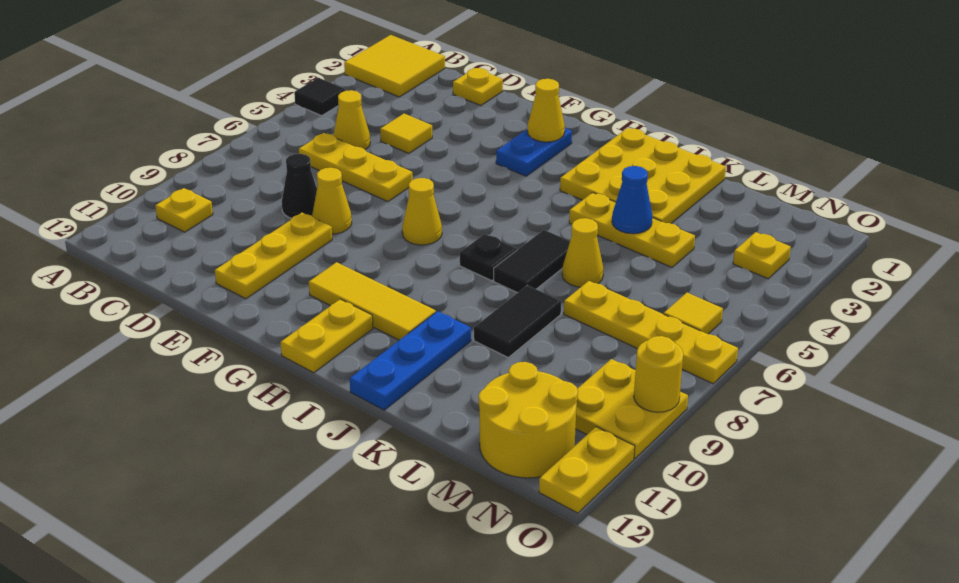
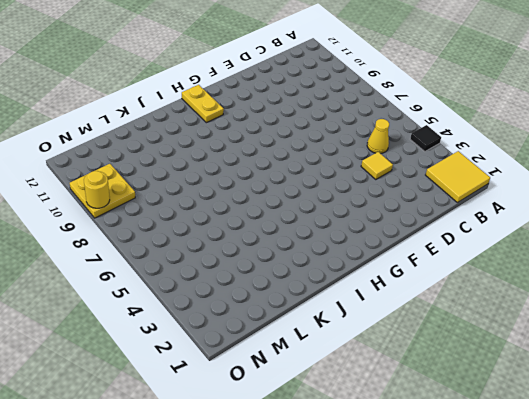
none -> yellow plate B10 level 1
none -> yellow plate C6:E6 level 1
none -> yellow plate D1 level 1
none -> black cone D8 level 1

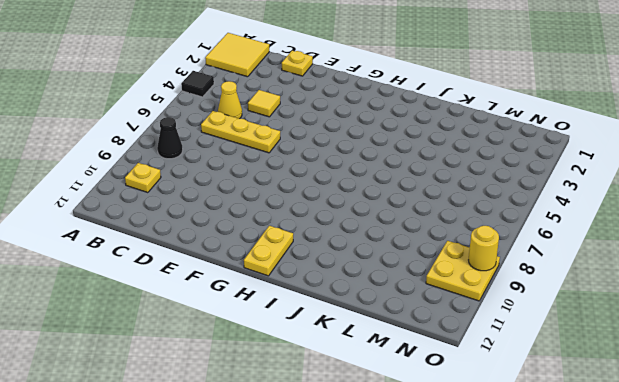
black cone B8 level 1 -> black cone D8 level 1
none -> yellow cone E8 level 1
none -> yellow plate E9:E11 level 1
none -> blue plate G2:G3 level 1
none -> yellow cone G7 level 1

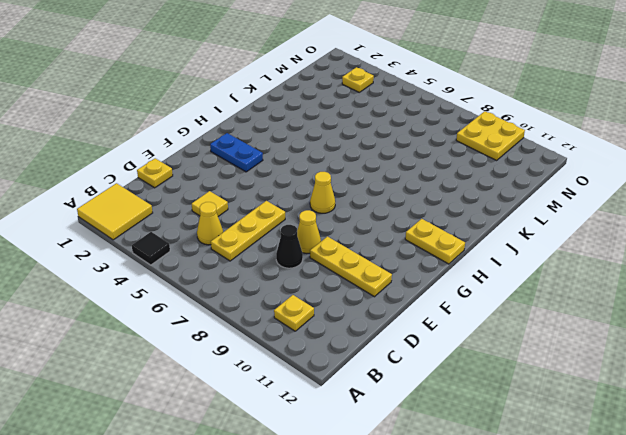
none -> yellow tile G10:I10 level 1
none -> yellow plate I1:K3 level 1
none -> black plate I7 level 1
none -> yellow plate J4:L4 level 1

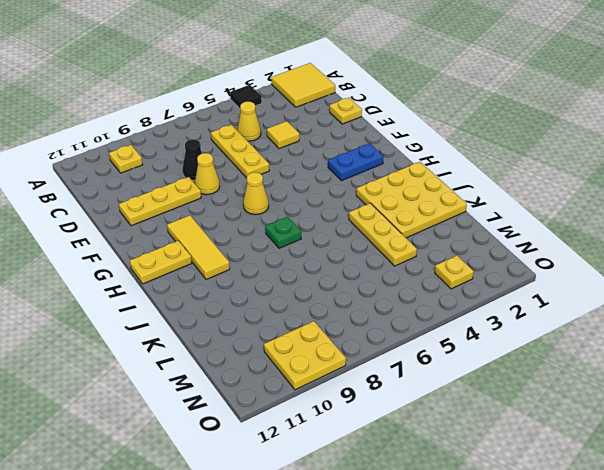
green plate I7 level 1 -> black plate I7 level 1
none -> black tile J6:J7 level 1
none -> blue plate J10:J12 level 1
none -> yellow cone K6 level 1
none -> black tile K8:K9 level 1

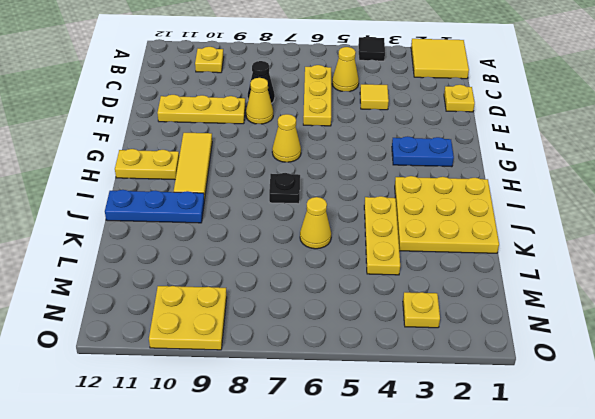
none -> black tile J6:J7 level 1
none -> black tile K8:K9 level 1
none -> yellow plate L7:O7 level 1
none -> yellow round brick M11:N12 level 1

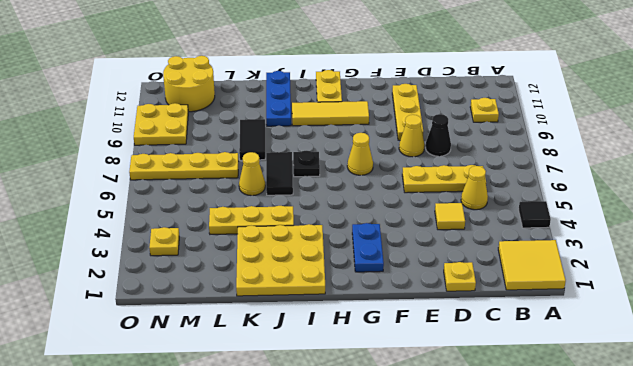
none -> yellow tile N6 level 1
none -> yellow plate O11:O12 level 1
none -> yellow cone G2 level 2
none -> blue cone K4 level 2

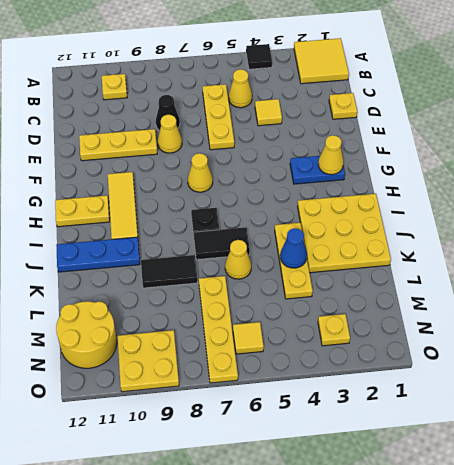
none -> yellow plate O11:O12 level 1
none -> yellow round brick O9 level 2

